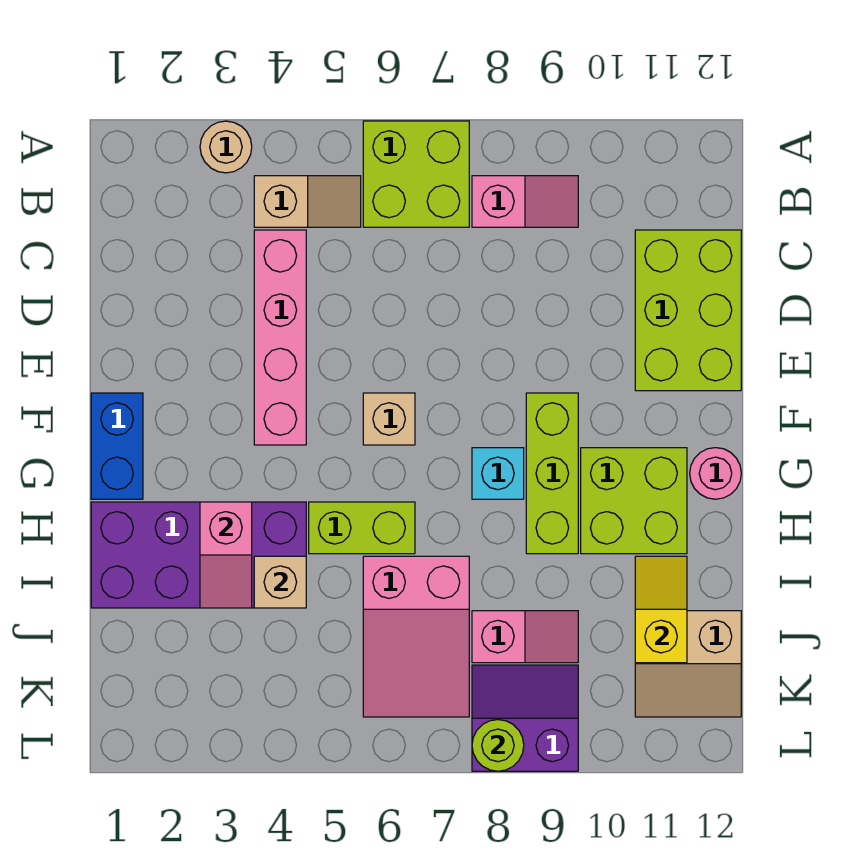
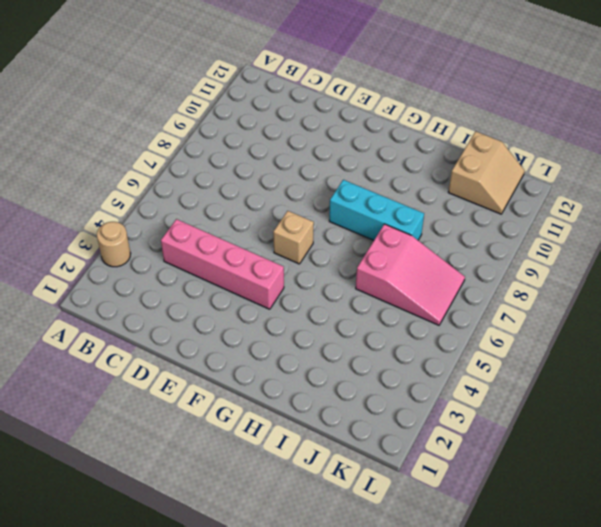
cyan brick G8:I8 level 1 -> cyan brick G8 level 1
none -> lime brick A6:B7 level 1
none -> tan slope B4:B5 level 1 top 4
none -> pink slope B8:B9 level 1 top 8

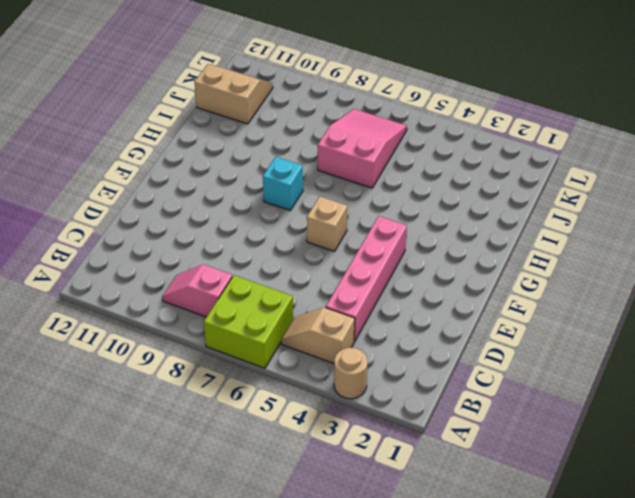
none -> lime brick C11:E12 level 1
none -> blue brick F1:G1 level 1
none -> lime brick F9:H9 level 1

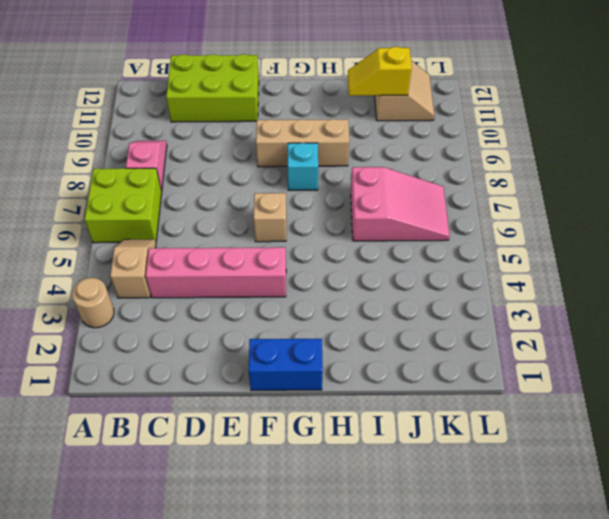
tan brick F9:H9 level 1 -> lime brick F9:H9 level 1
none -> lime brick G10:H11 level 1
none -> pink round brick G12 level 1
none -> purple brick H1:I4 level 1

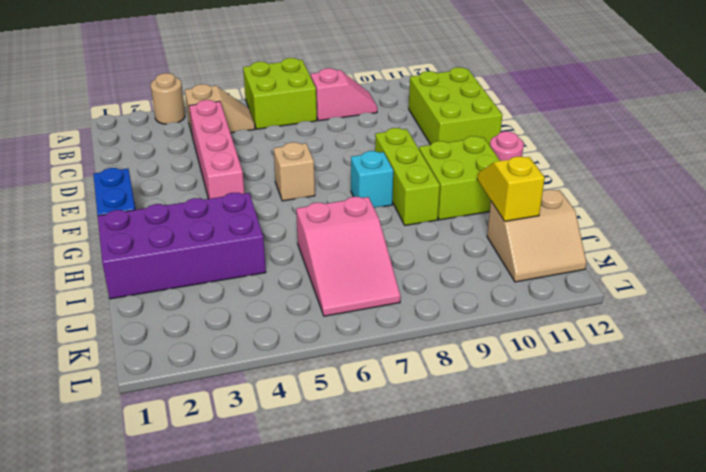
none -> lime brick H5:H6 level 1
none -> pink slope J8:J9 level 1 top 8
none -> purple slope K8:L9 level 1 top L

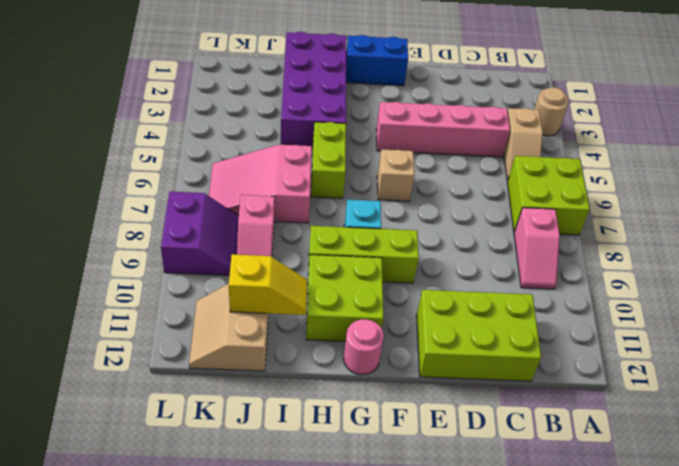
none -> pink slope H3:I3 level 2 top H
none -> tan brick I4 level 2
none -> lime round brick L8 level 2

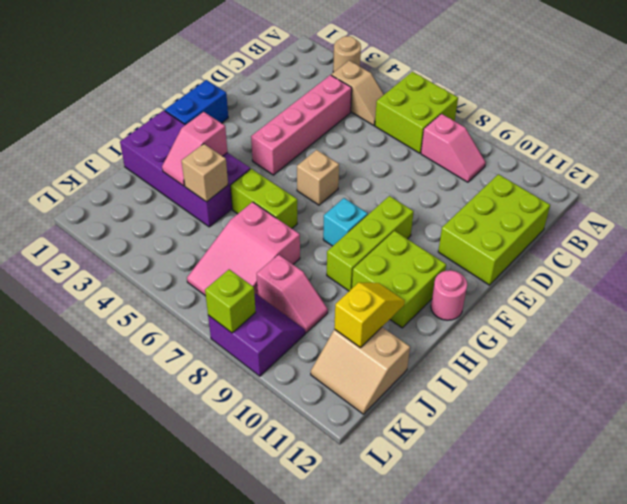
lime brick L8 level 2 -> lime round brick L8 level 2

